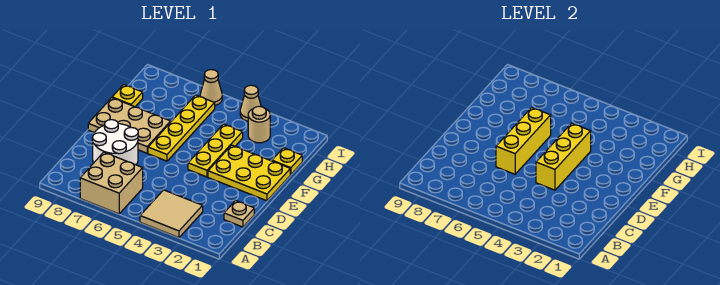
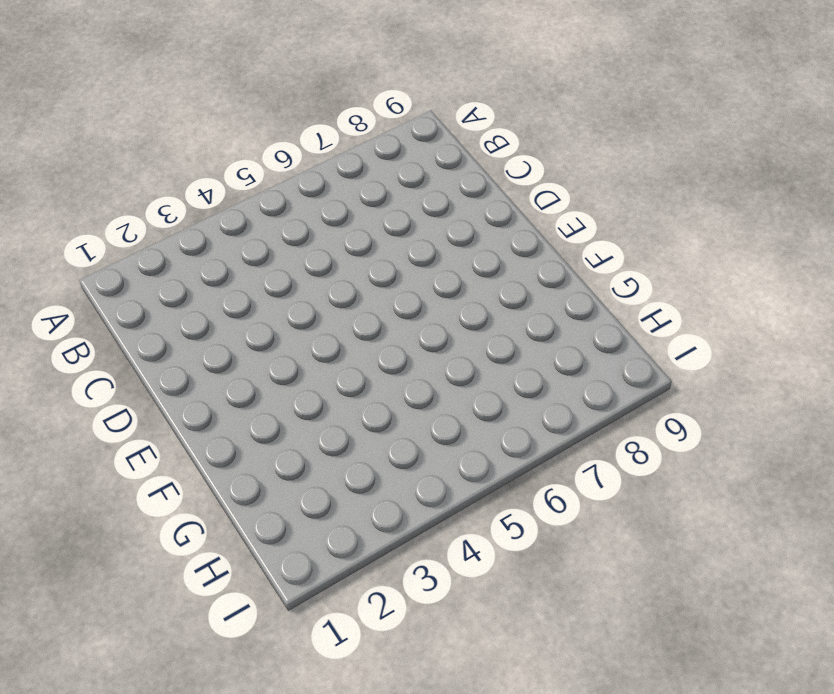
none -> tan tile A3:B4 level 1
none -> tan brick A6:B7 level 1
none -> tan plate C1 level 1

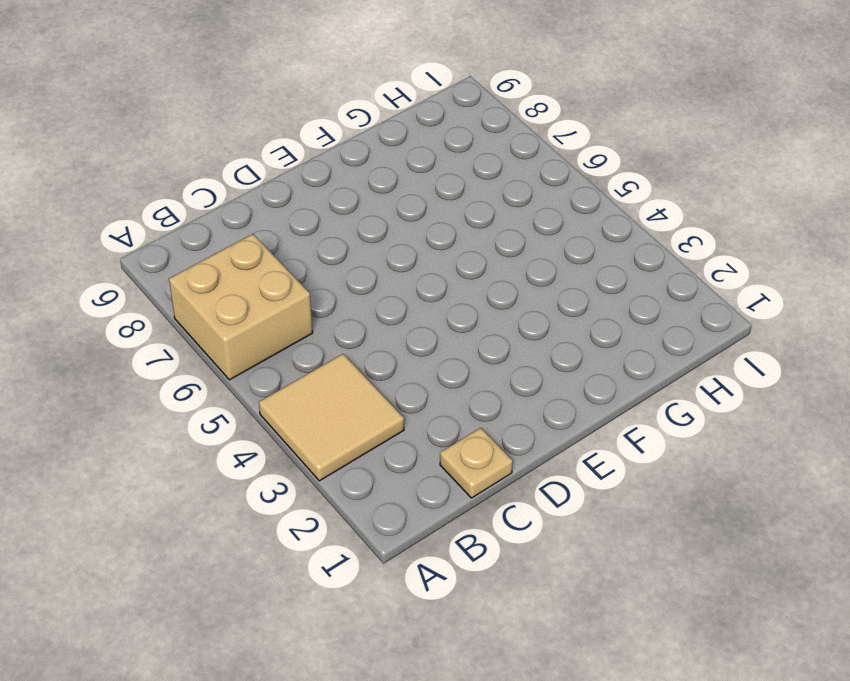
none -> white round brick C7:D8 level 1
none -> yellow plate E1:F3 level 1
none -> yellow plate E4:G4 level 1

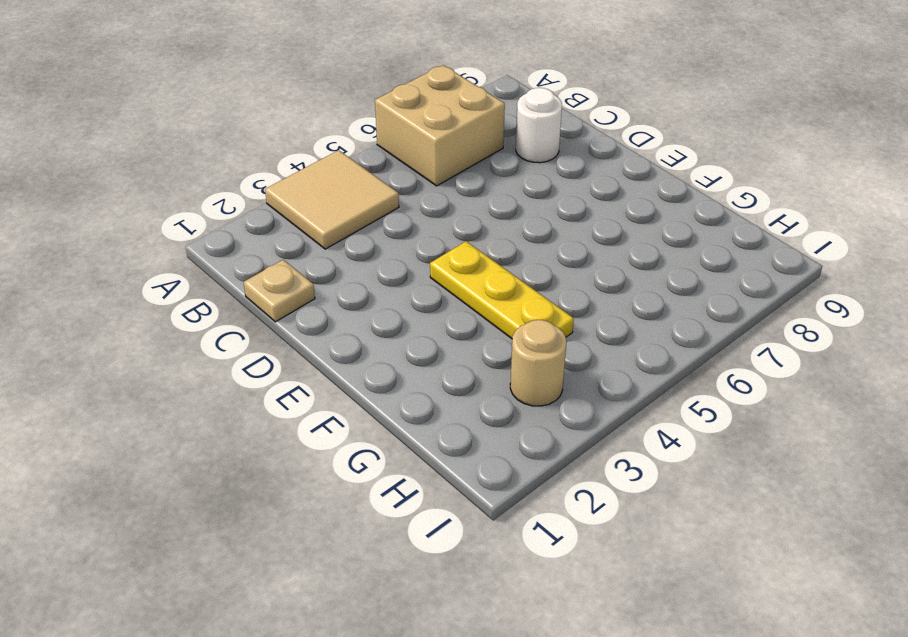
white round brick C8 level 1 -> white round brick C7:D8 level 1
none -> yellow plate E1:F3 level 1
none -> yellow plate E6:H6 level 1
none -> tan plate E7:F9 level 1

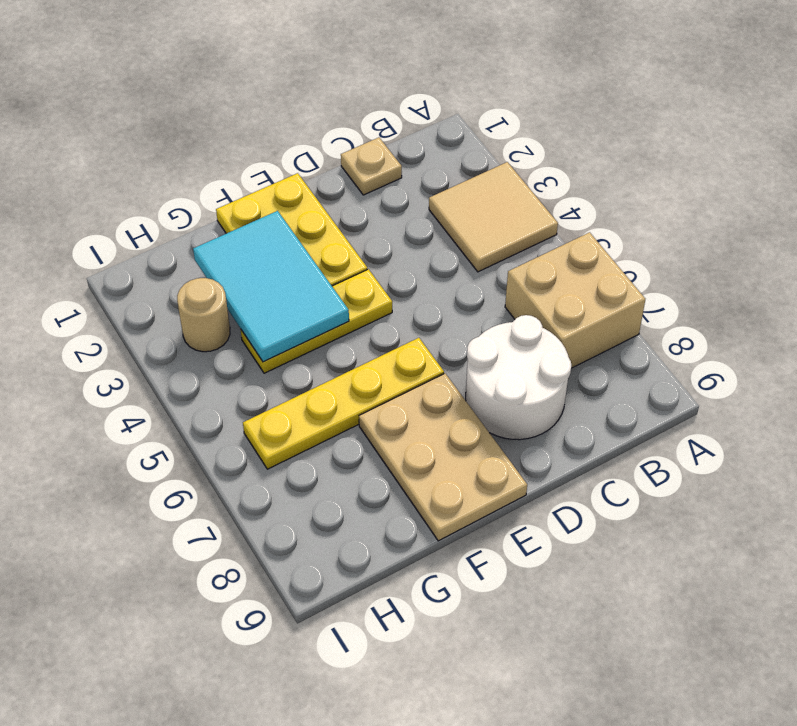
cyan tile F2:G4 level 2 -> yellow brick D4:F4 level 2
none -> yellow plate G1 level 1
none -> yellow plate G9 level 1
none -> tan cone I4 level 1

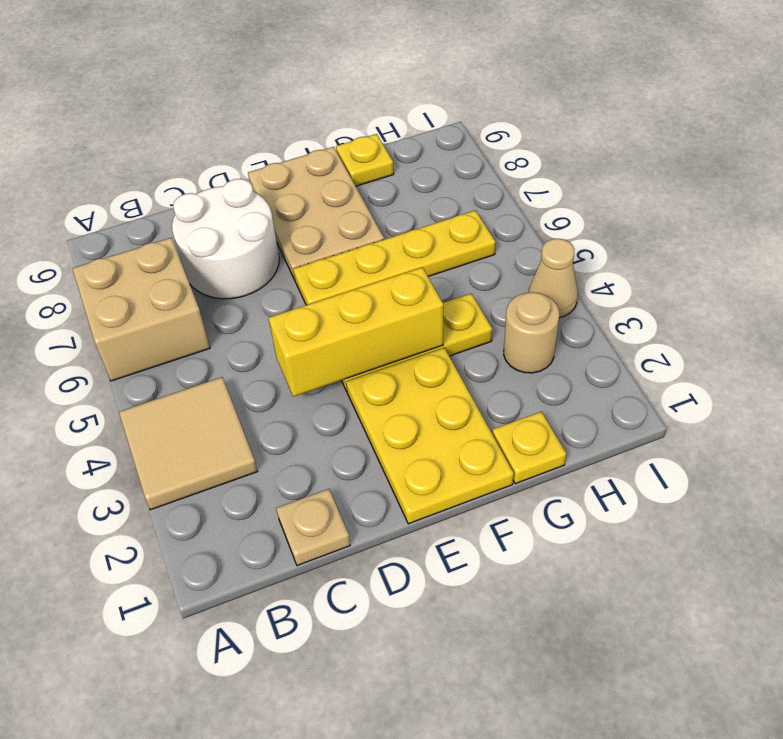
none -> tan cone I6 level 1
none -> yellow brick D6:F6 level 2

